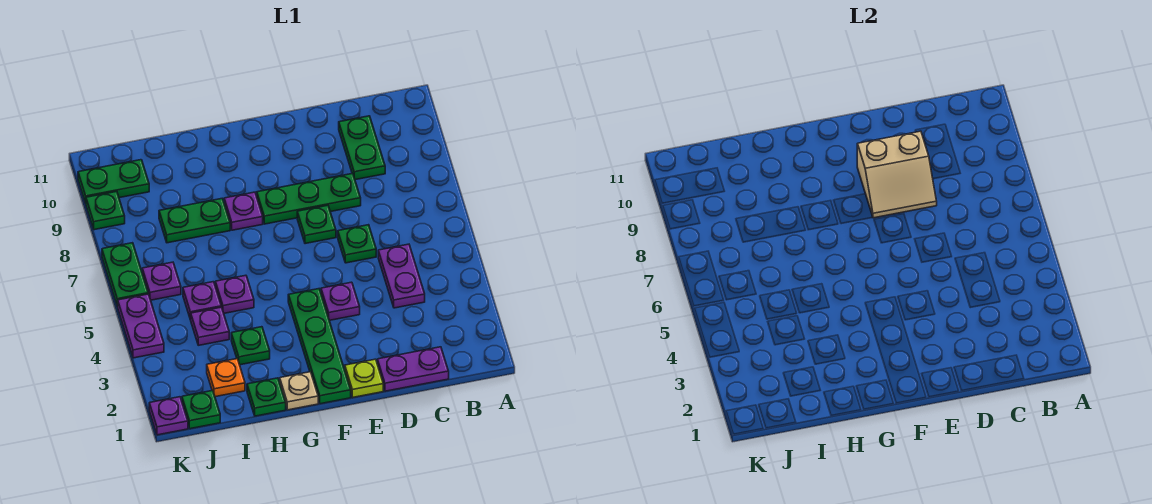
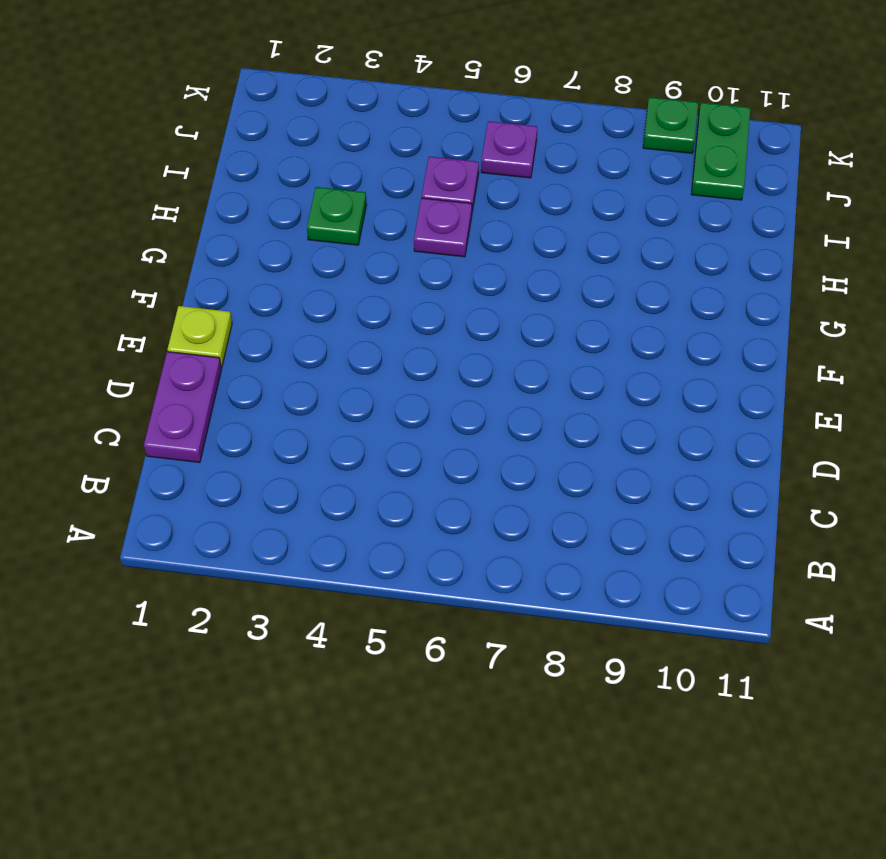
none -> purple plate C4:C5 level 1
none -> green plate C9:C10 level 1
none -> green plate D6 level 1

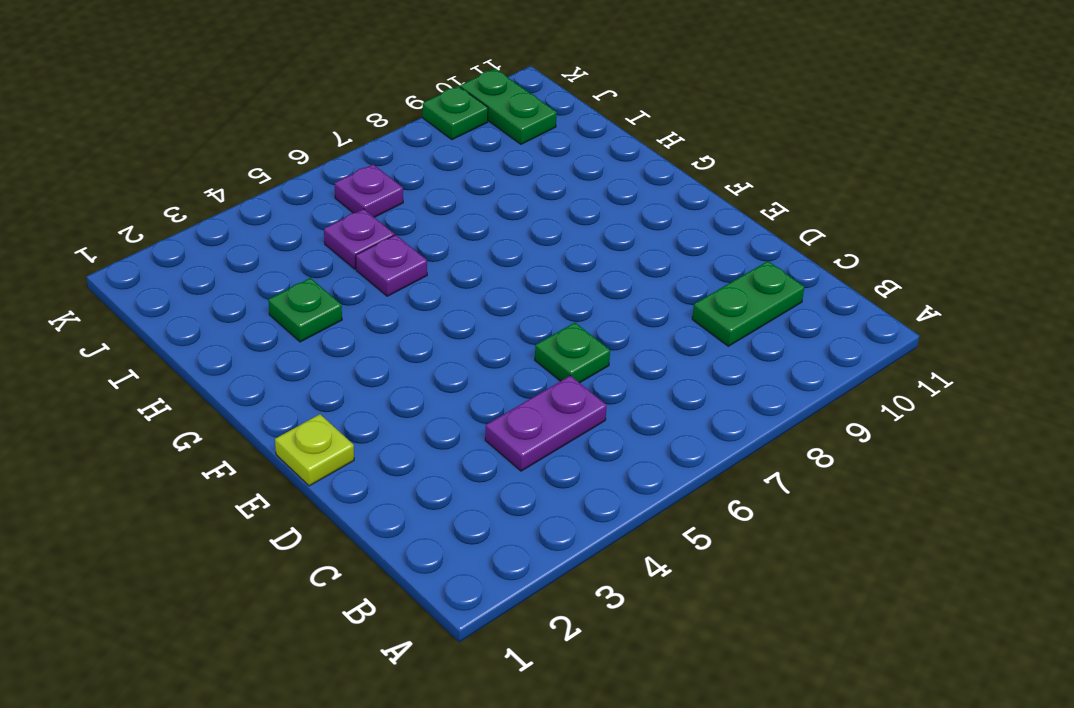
none -> purple plate C1:D1 level 1
none -> green plate D8:F8 level 1
none -> purple plate E4 level 1

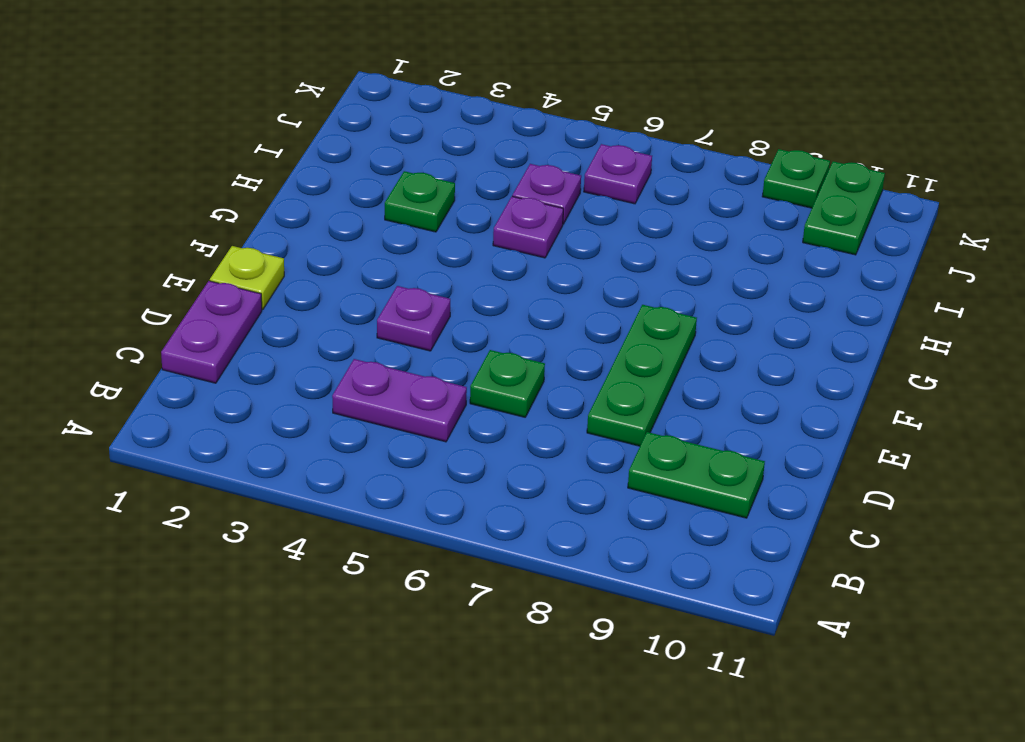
none -> green plate E7 level 1
none -> green plate F1:F4 level 1
none -> tan plate G1 level 1

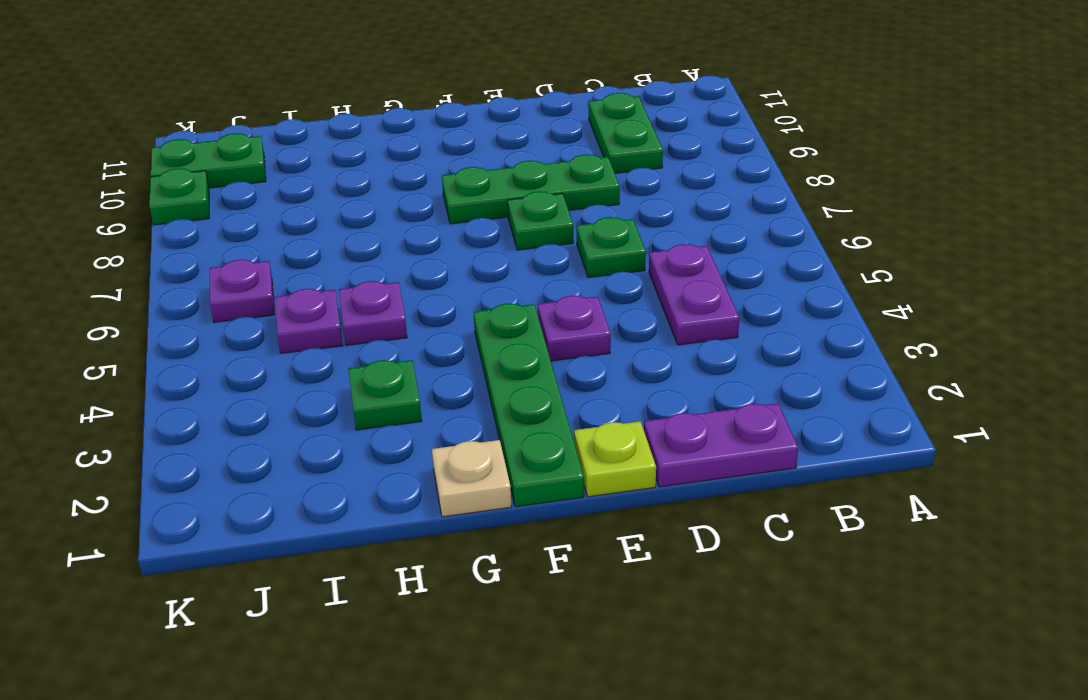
none -> purple plate G8 level 1
none -> green plate H1 level 1
none -> green plate H8:I8 level 1

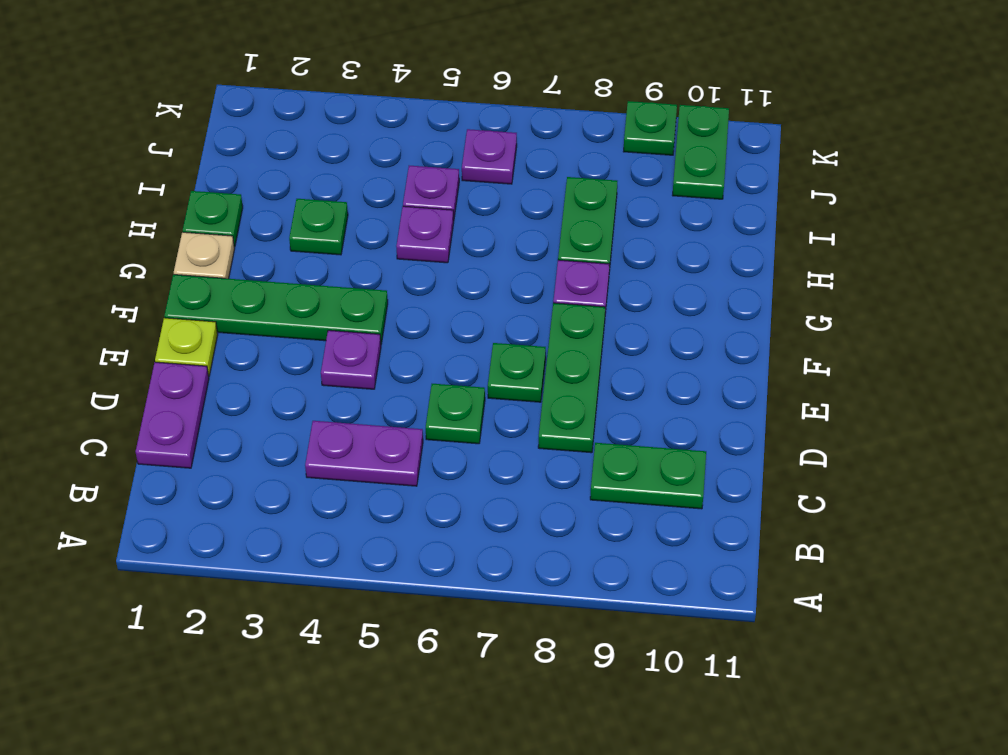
none -> orange plate I2 level 1
none -> purple plate I4 level 1
none -> green plate J1 level 1

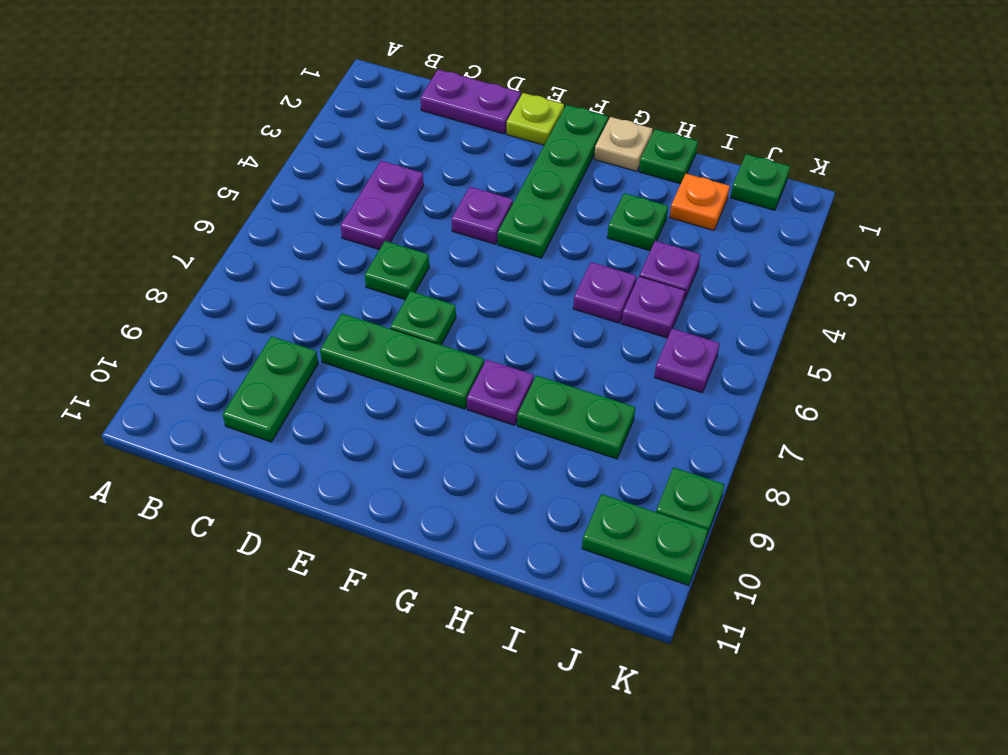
none -> purple plate K1 level 1
none -> purple plate K4:K5 level 1
none -> green plate K6:K7 level 1

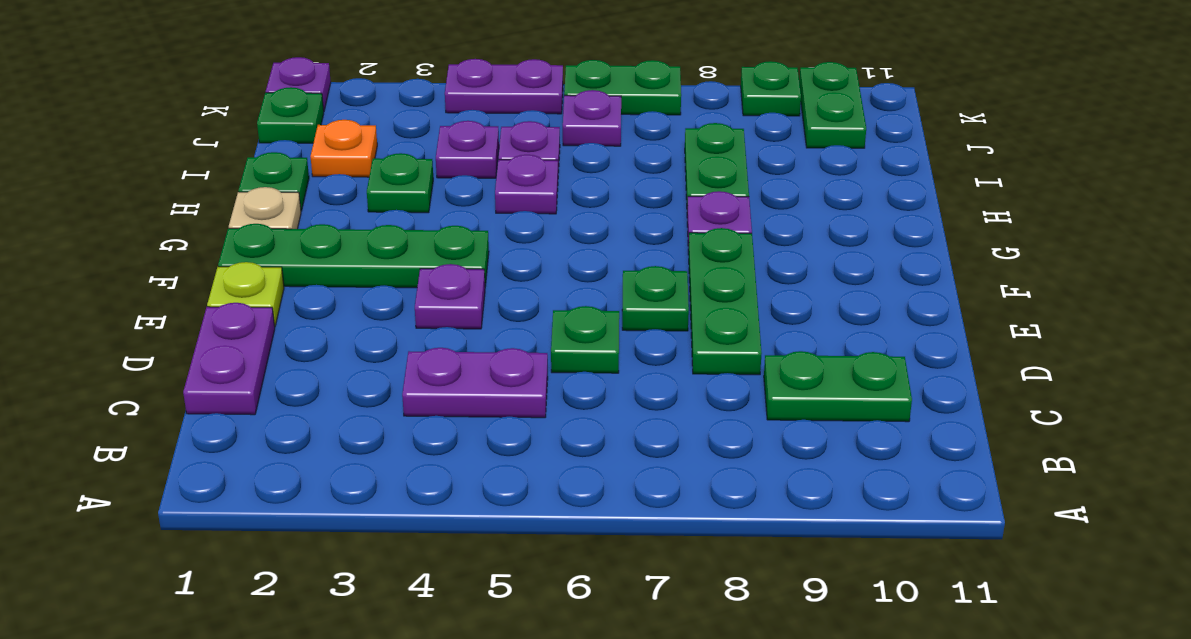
none -> tan slope D8:E9 level 2 top 9

